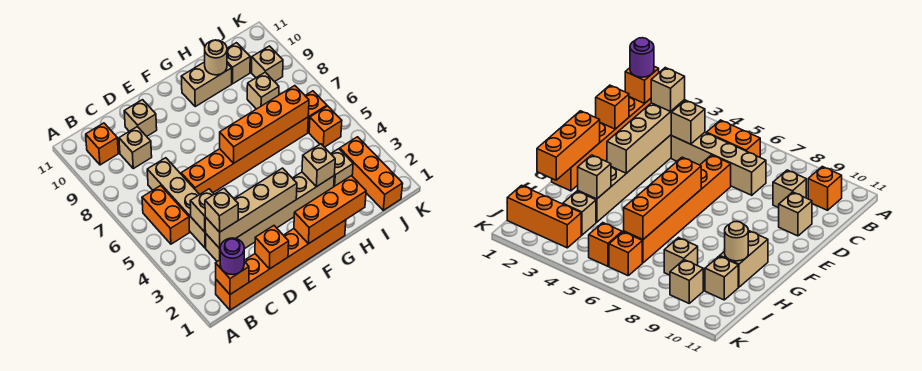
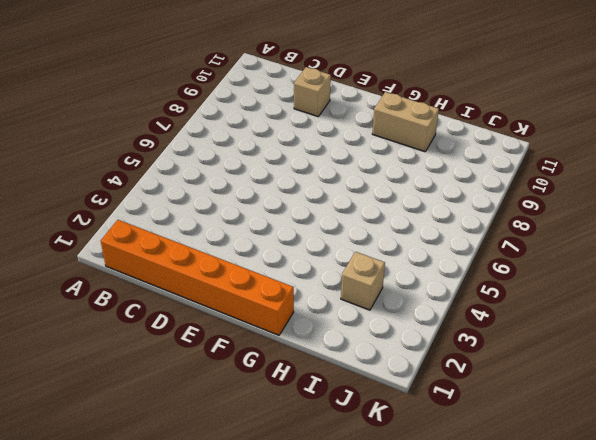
none -> orange brick B5:B6 level 1
none -> orange brick B10 level 1
none -> tan brick C3:H3 level 1

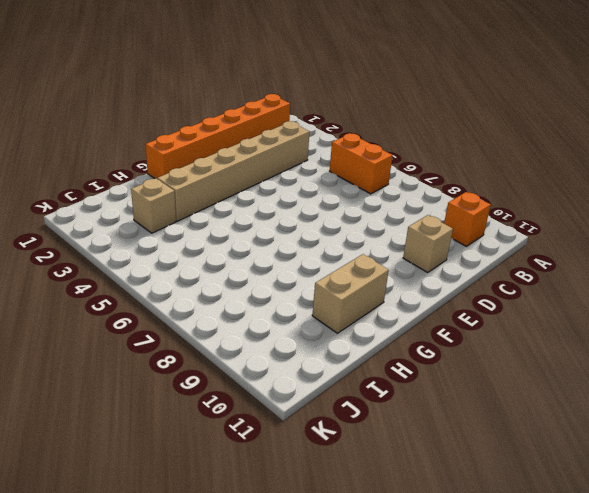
none -> tan brick C4:C7 level 1
none -> tan brick C9 level 1
none -> orange brick D6:I6 level 1

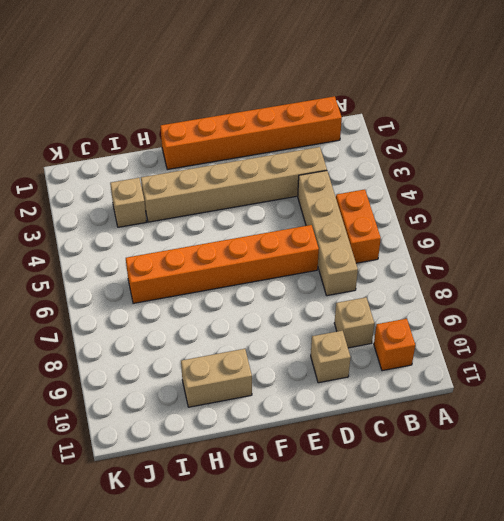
none -> tan brick I8 level 1
none -> tan brick I10 level 1
none -> orange brick J1:J3 level 1

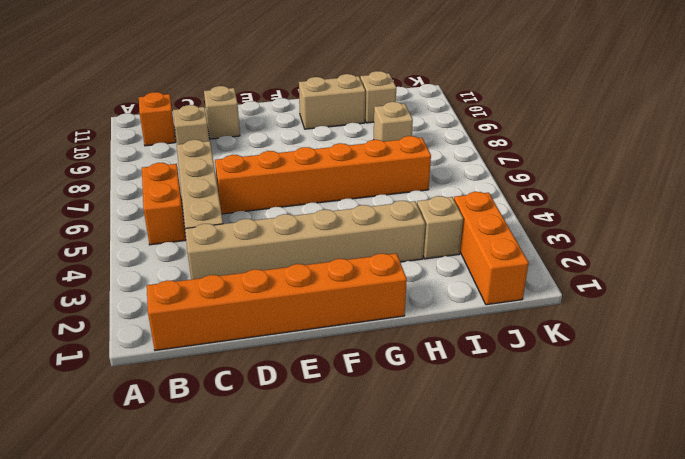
none -> orange brick J5 level 1
none -> orange brick J6 level 1
none -> tan brick J9 level 1

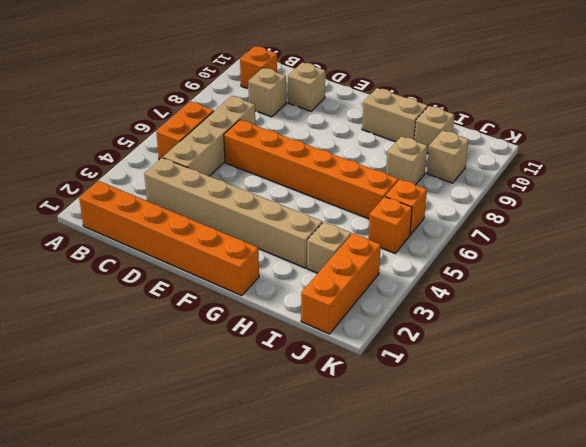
none -> orange brick B1 level 2
none -> tan brick C3:F3 level 2
none -> tan brick C4 level 2

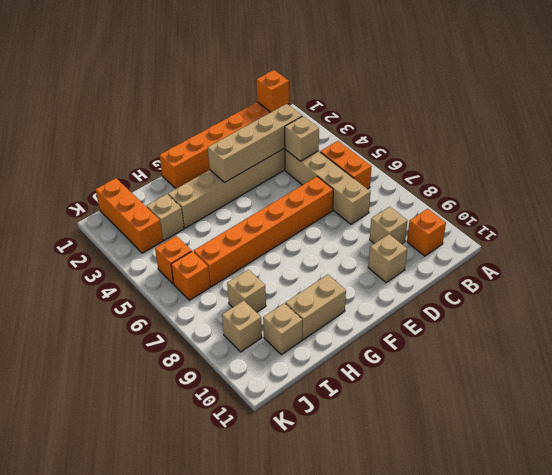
none -> orange brick D1 level 2
none -> orange brick F1:H1 level 2
none -> orange brick F6:I6 level 2

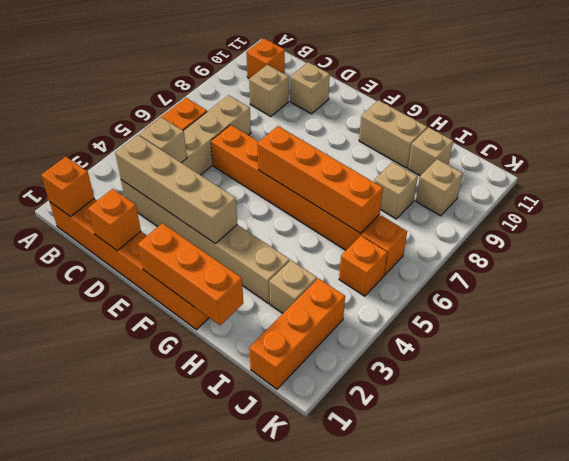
none -> tan brick H3 level 2
none -> tan round brick H10 level 2
none -> purple round brick B1 level 3

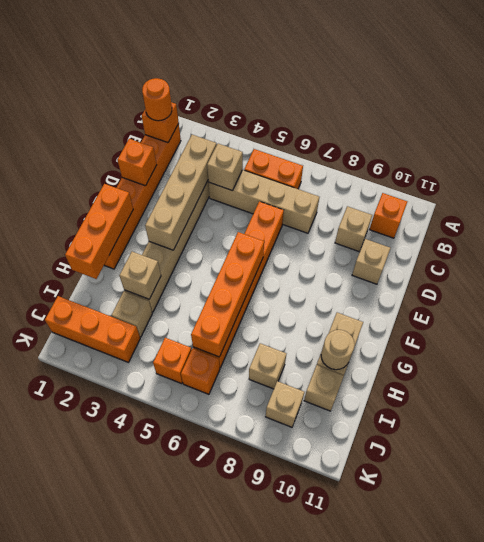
orange round brick B1 level 3 -> purple round brick B1 level 3
none -> tan brick C3 level 3

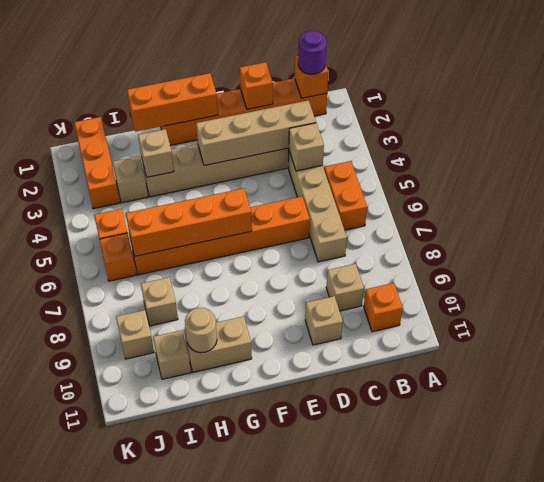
none -> tan brick C3 level 3

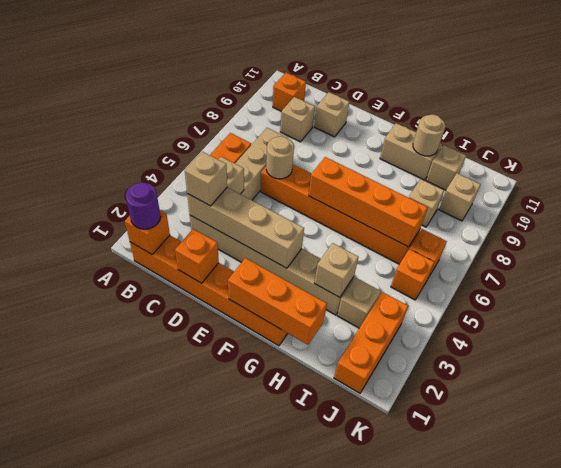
tan round brick D6 level 2 -> none

